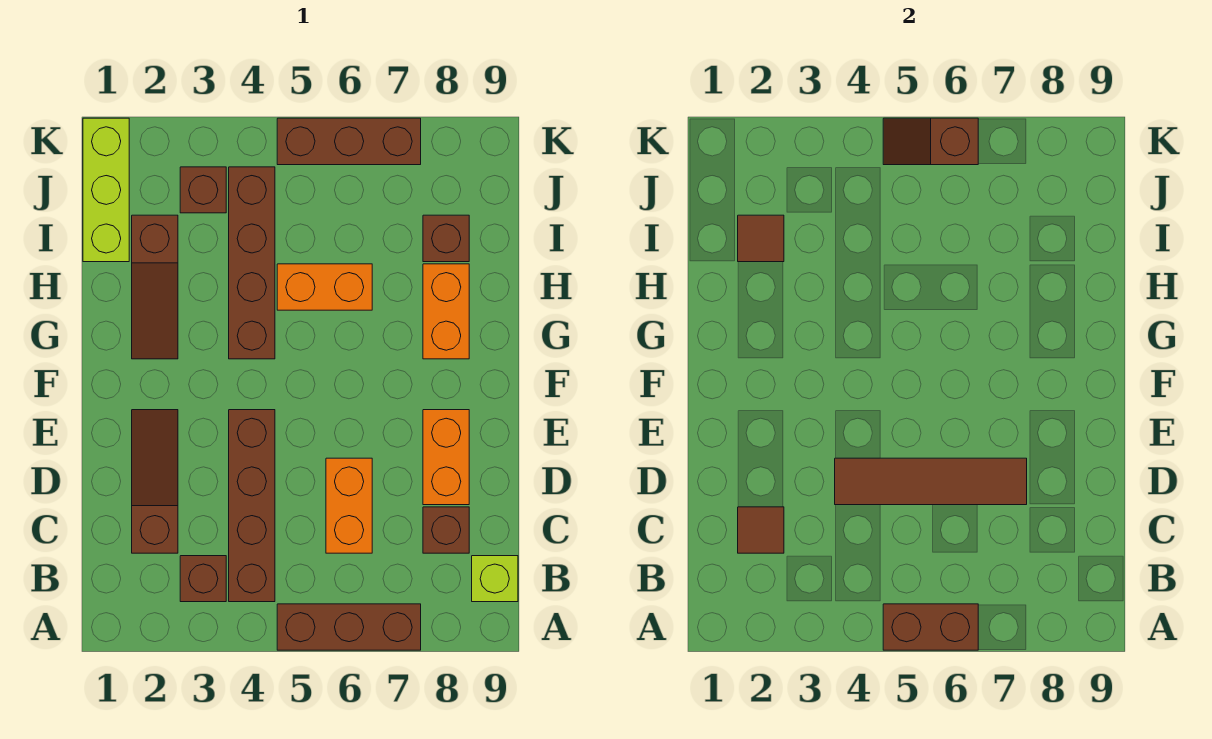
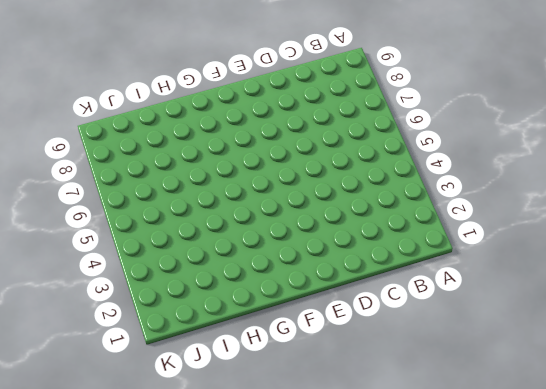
none -> brown brick A5:A7 level 1
none -> brown brick B3 level 1
none -> brown brick B4:E4 level 1

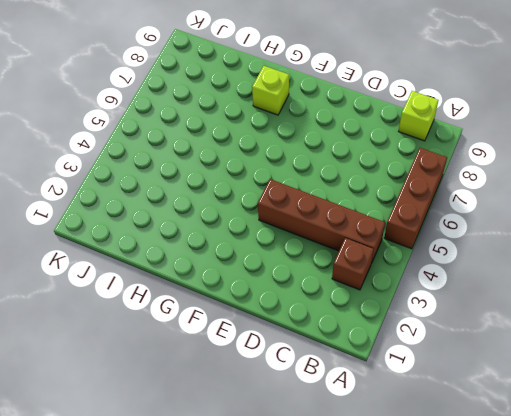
lime brick G8 level 1 -> orange brick G8:H8 level 1
none -> brown slope C2:E2 level 1 top C
none -> orange brick C6:D6 level 1
none -> brown brick C8 level 1

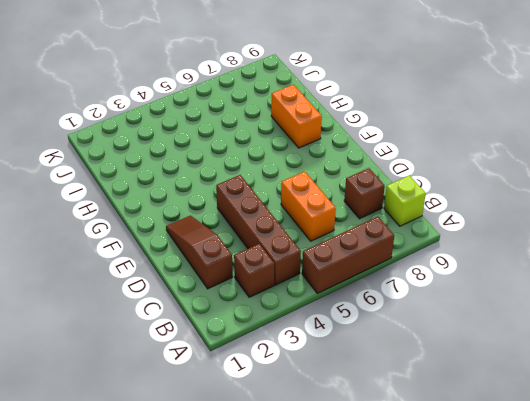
none -> orange brick D8:E8 level 1
none -> brown slope G2:I2 level 1 top I
none -> brown brick G4:J4 level 1

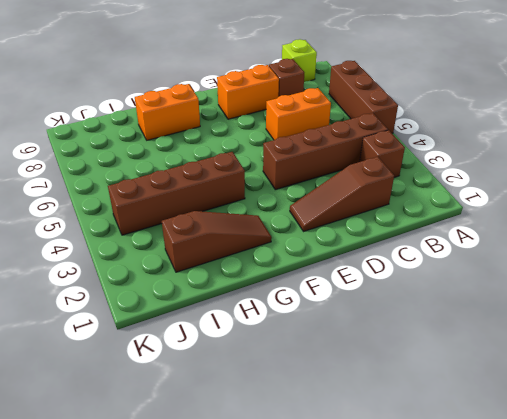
none -> orange brick H5:H6 level 1
none -> lime brick I1:K1 level 1
none -> brown brick I8 level 1

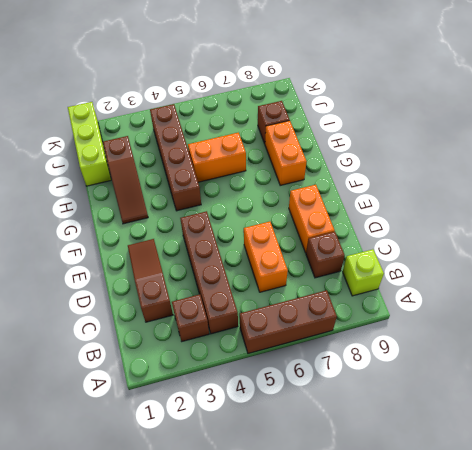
none -> brown brick J3 level 1
none -> brown brick K5:K7 level 1
none -> brown brick A5:A6 level 2

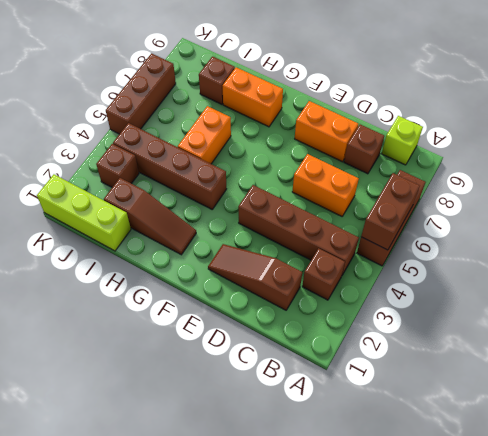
none -> brown tile C2 level 2
none -> brown tile D4:D7 level 2
none -> brown tile I2 level 2

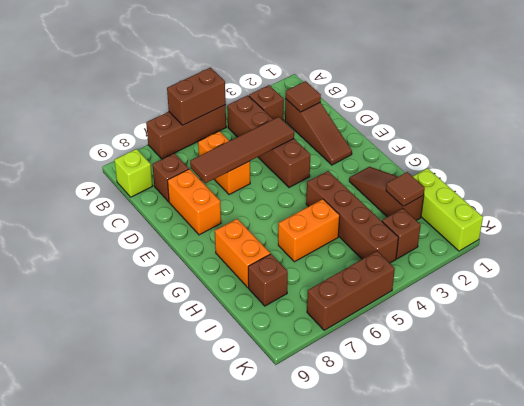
none -> brown slope K5:K6 level 2 top 6

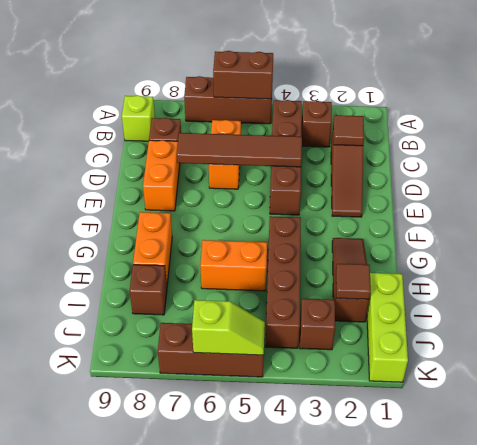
lime slope K5:K6 level 2 top 6 -> brown slope K5:K6 level 2 top 6

